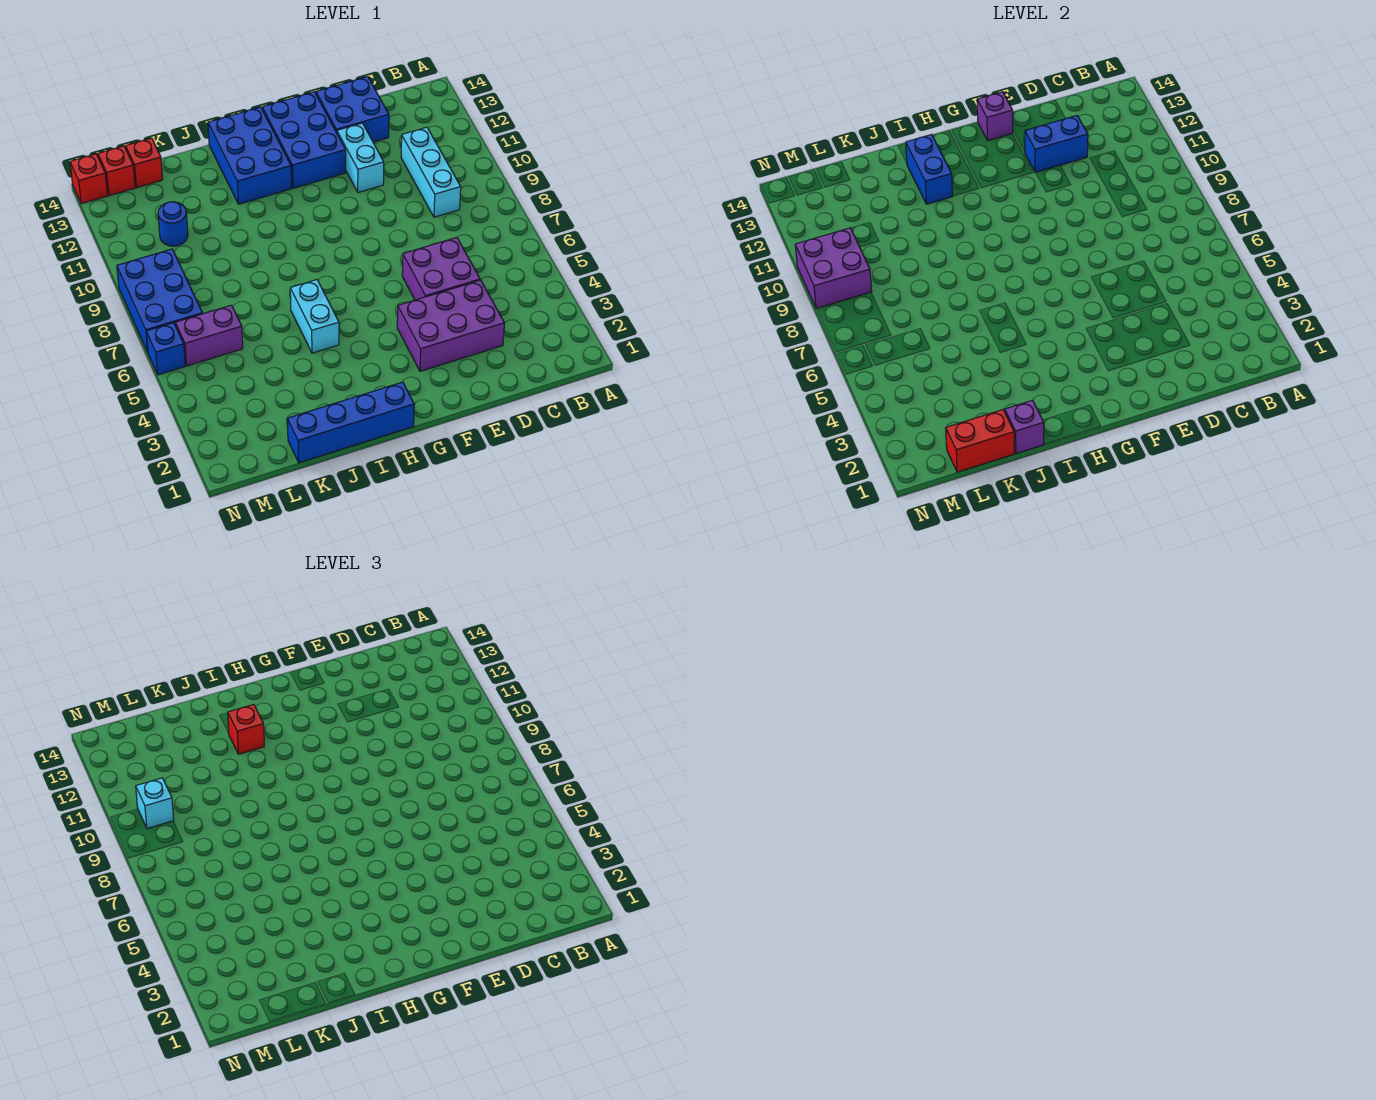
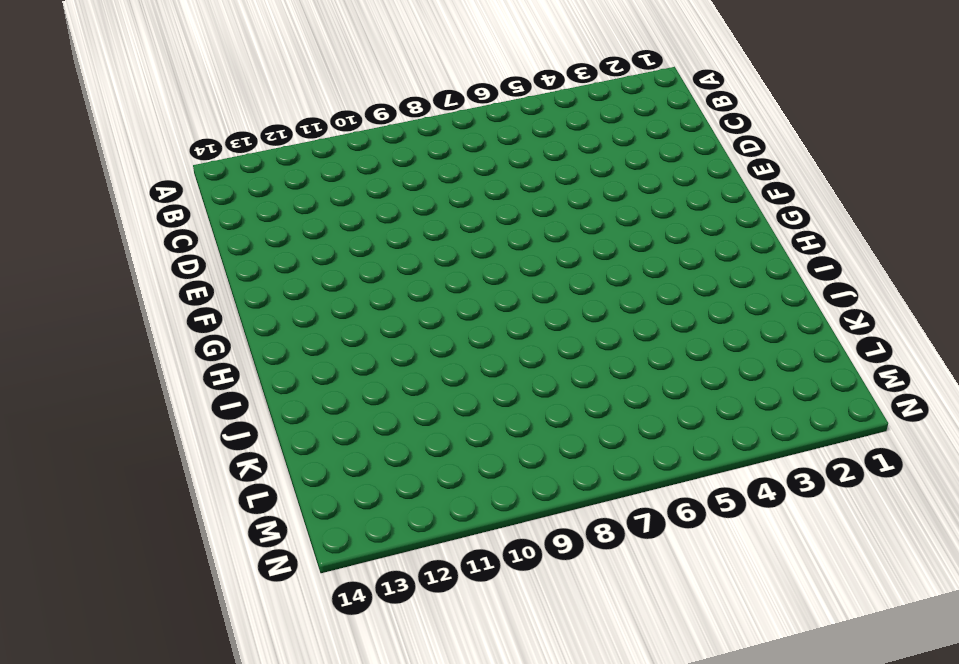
none -> cyan brick C9:C11 level 1
none -> purple brick D3:F4 level 1
none -> purple brick D5:E6 level 1

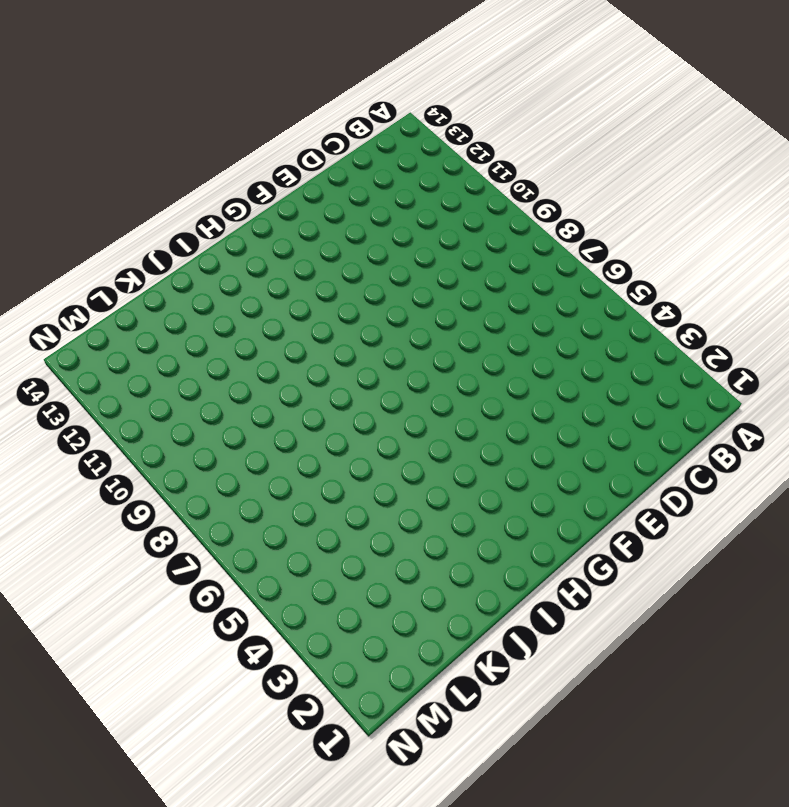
none -> cyan brick C9:C11 level 1
none -> purple brick D3:F4 level 1
none -> purple brick D5:E6 level 1

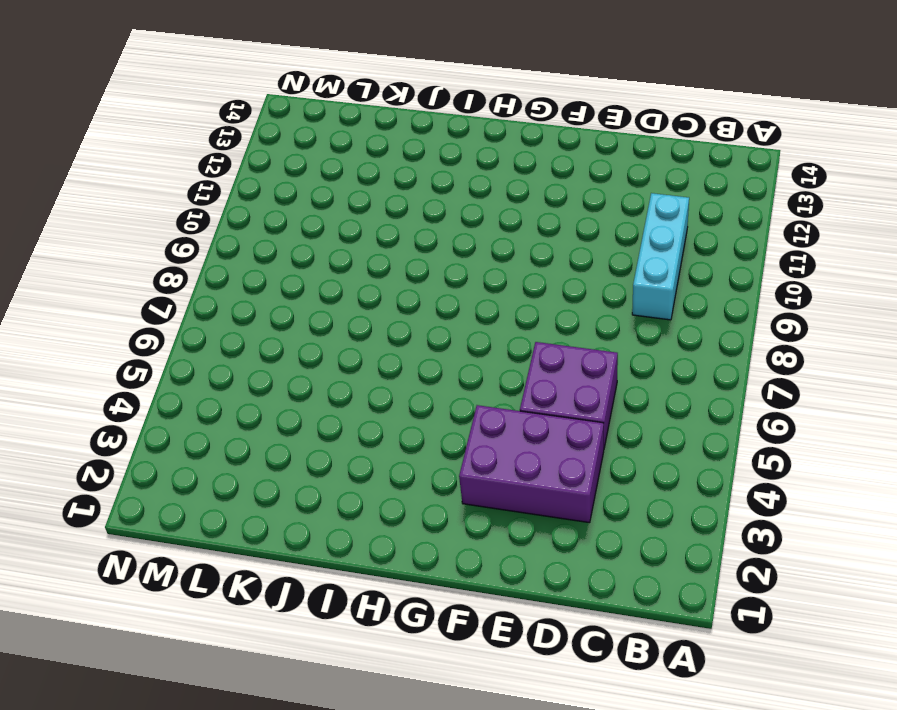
none -> blue brick D13:E14 level 1
none -> cyan brick E11:E12 level 1
none -> blue brick F12:G14 level 1

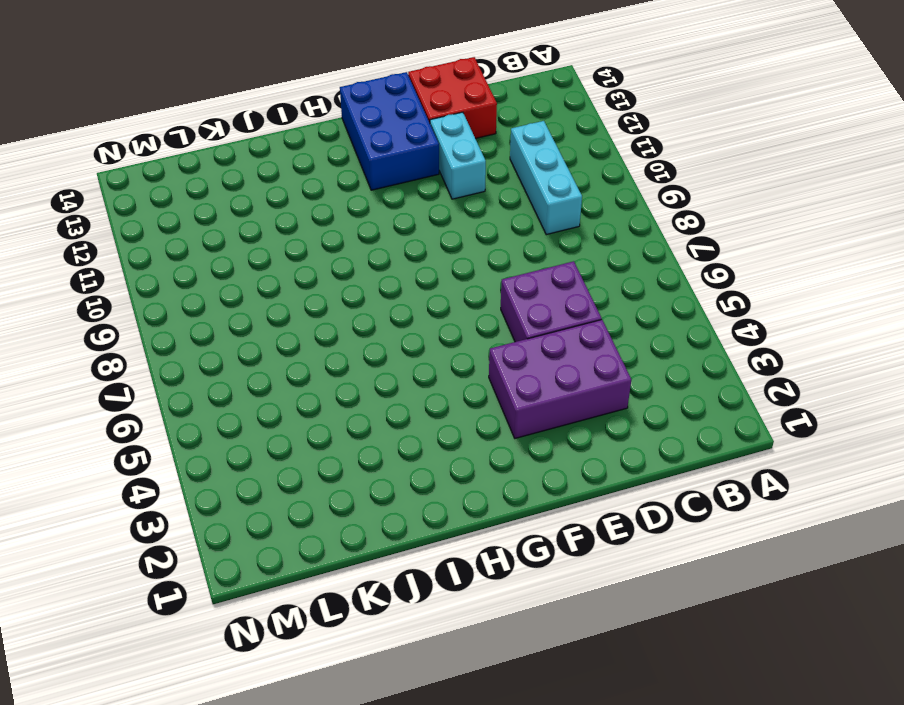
red brick D13:E14 level 1 -> blue brick D13:E14 level 1
none -> blue brick H1:K1 level 1
none -> blue brick H12:I14 level 1
none -> cyan brick I5:I6 level 1

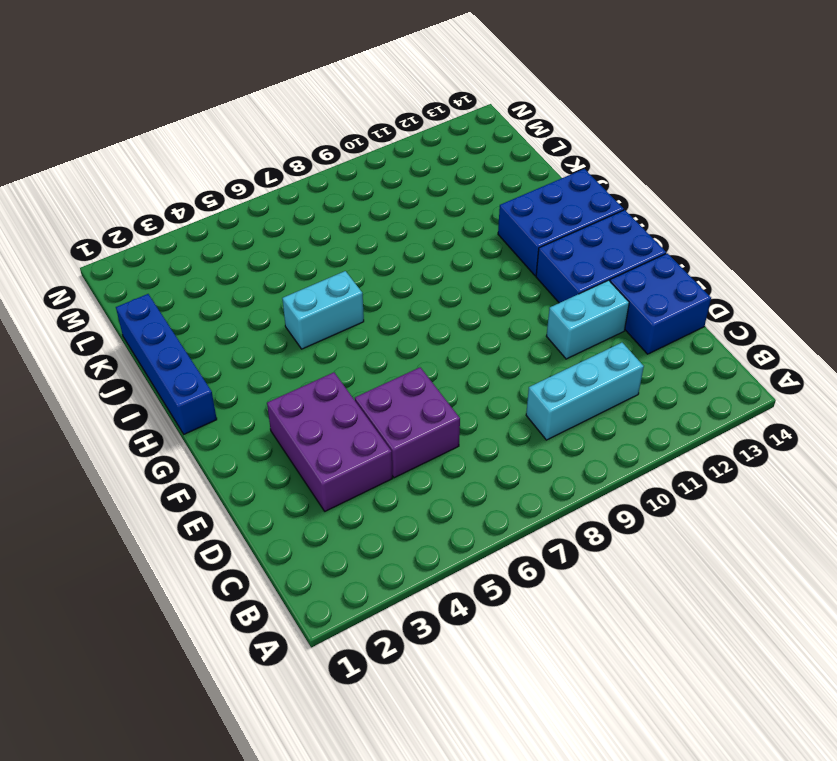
none -> purple brick L6:M6 level 1
none -> blue round brick L11 level 1
none -> red brick L14 level 1

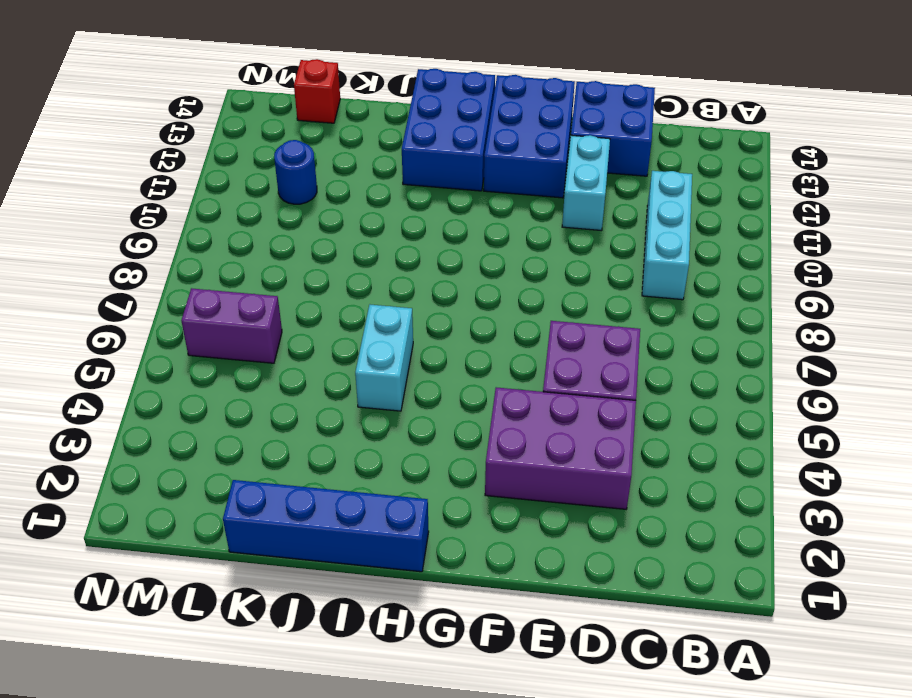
none -> blue brick M7:N9 level 1
none -> red brick M14 level 1
none -> blue brick N6 level 1

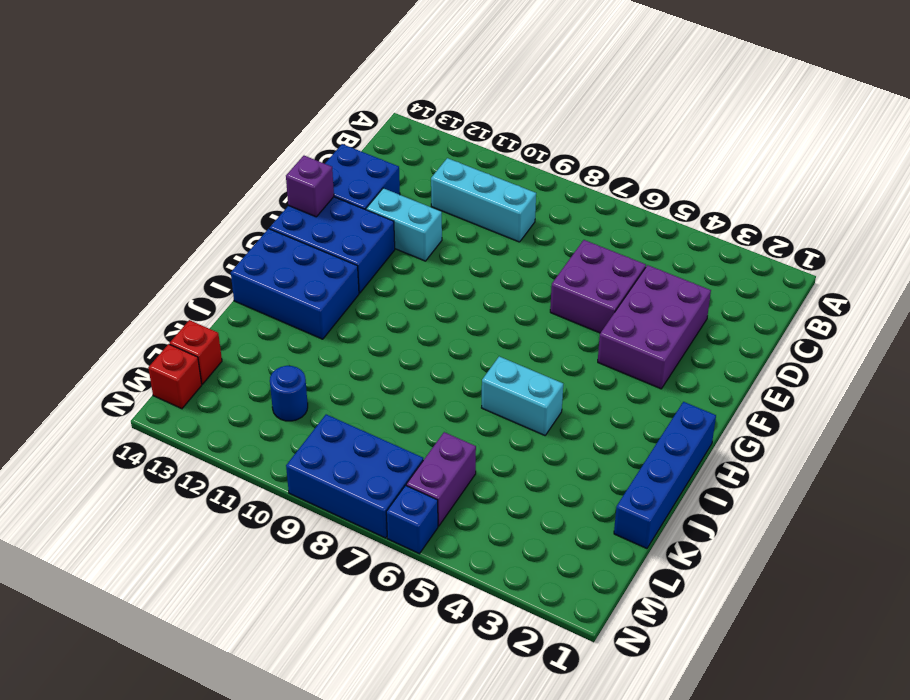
none -> red brick N14 level 1
none -> blue brick D12:E12 level 2
none -> blue brick I12:I13 level 2

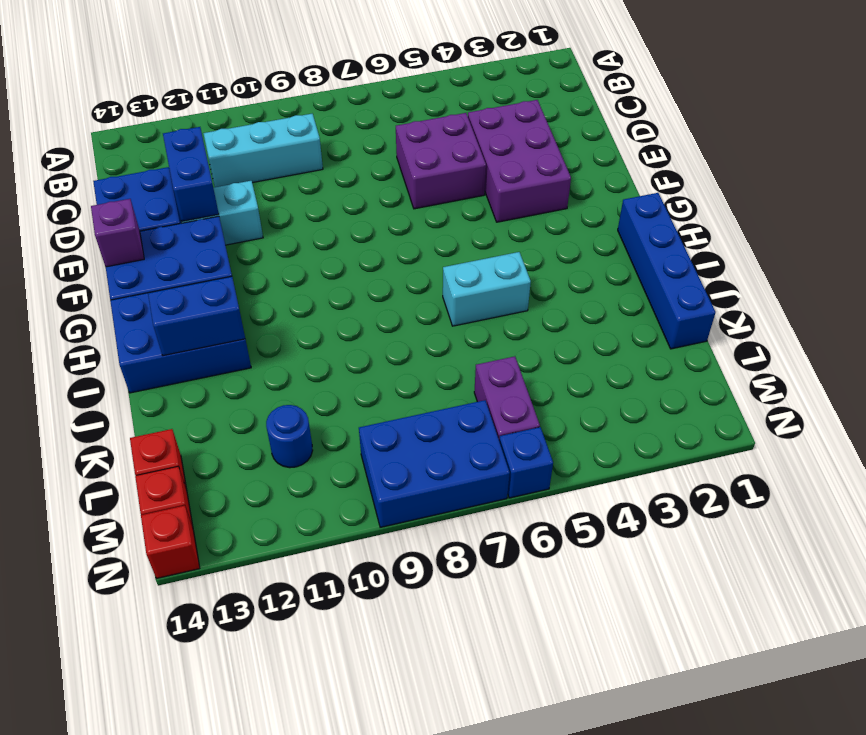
none -> purple brick J1 level 2
none -> red brick K1:L1 level 2
none -> purple brick M9:N10 level 2

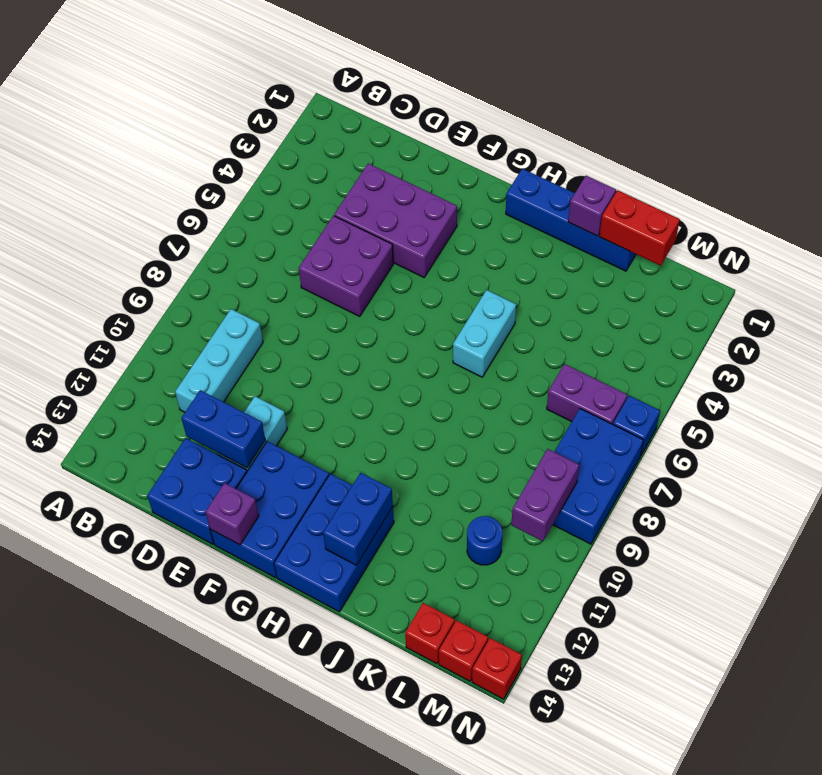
purple brick M9:M10 level 2 -> purple brick M9:N10 level 2
none -> red brick I12 level 3
none -> cyan brick M10 level 3

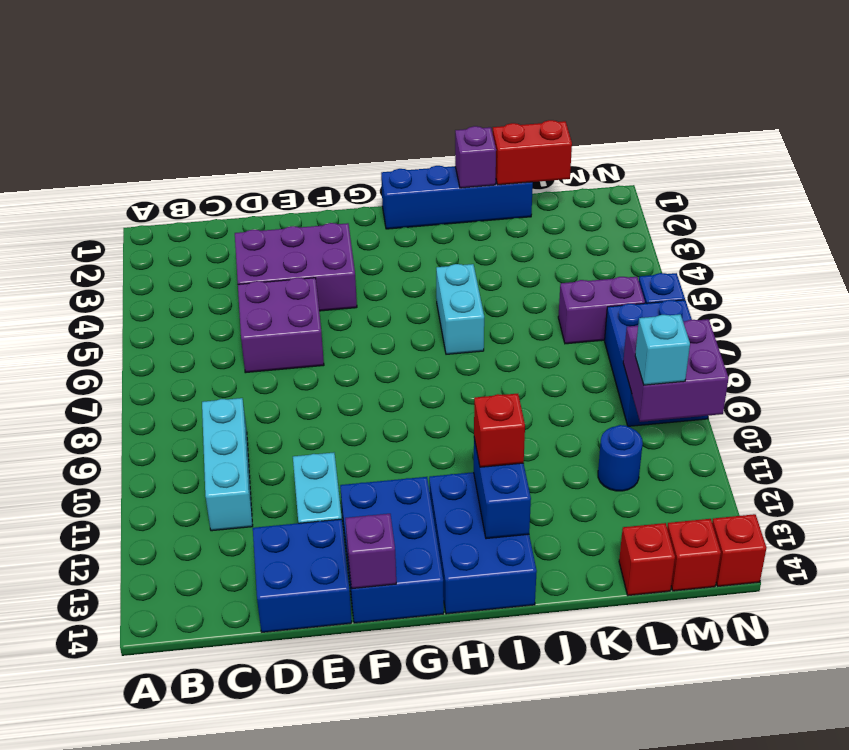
none -> blue brick D12:E12 level 2

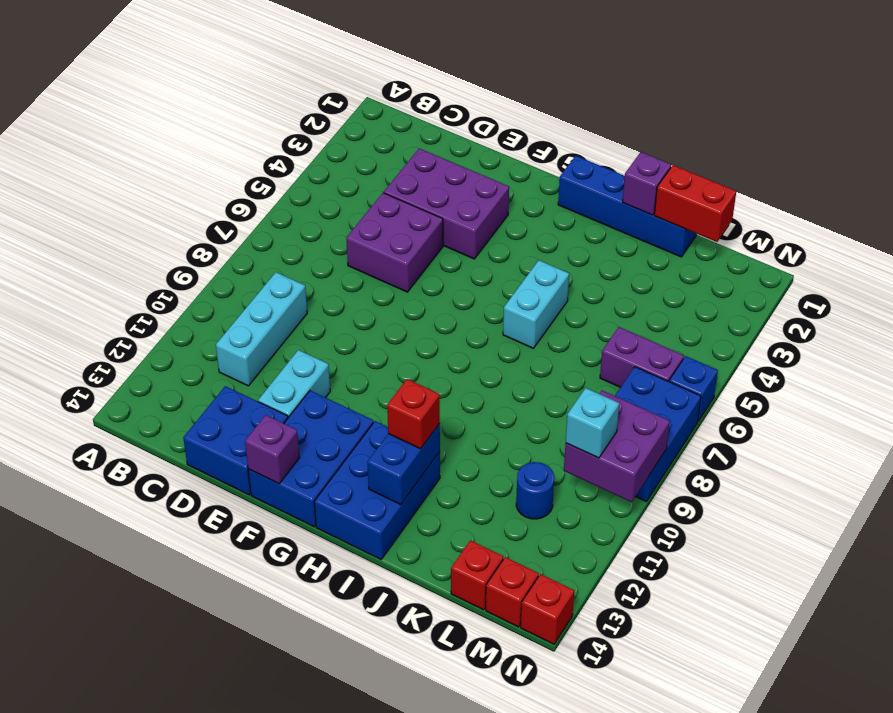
none -> blue brick D12:E12 level 2

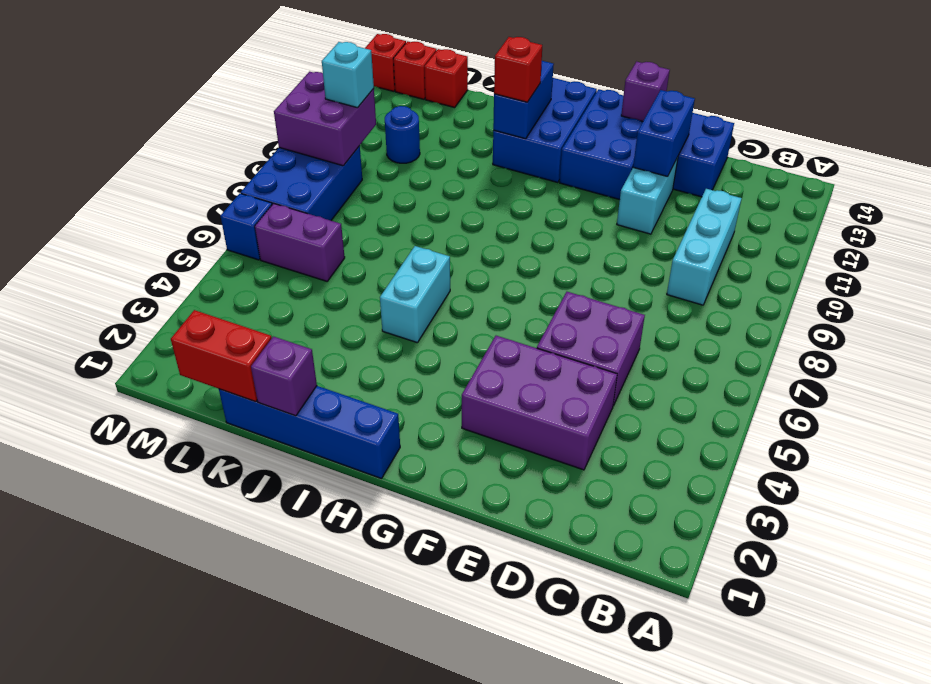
blue brick E12:E13 level 2 -> blue brick D12:E12 level 2

